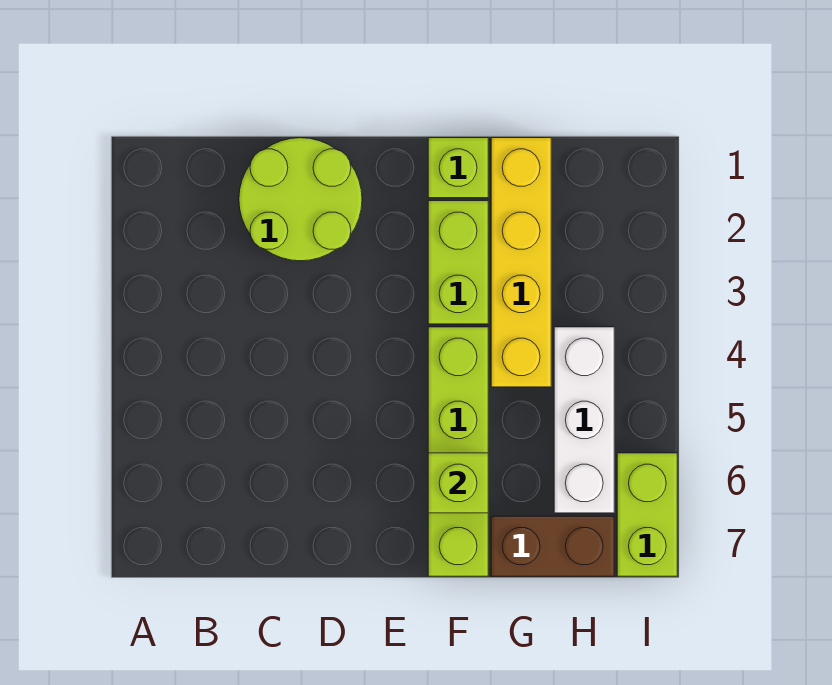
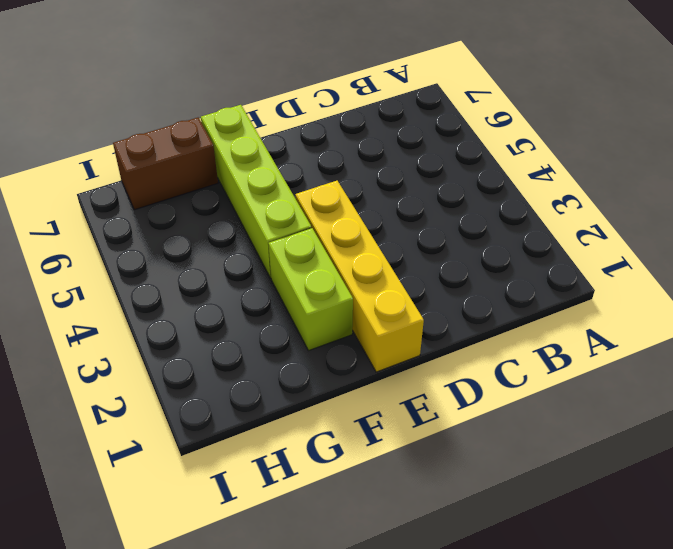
yellow brick E1:E4 level 1 -> yellow brick G1:G4 level 1
none -> lime round brick C1:D2 level 1
none -> lime brick F1 level 1

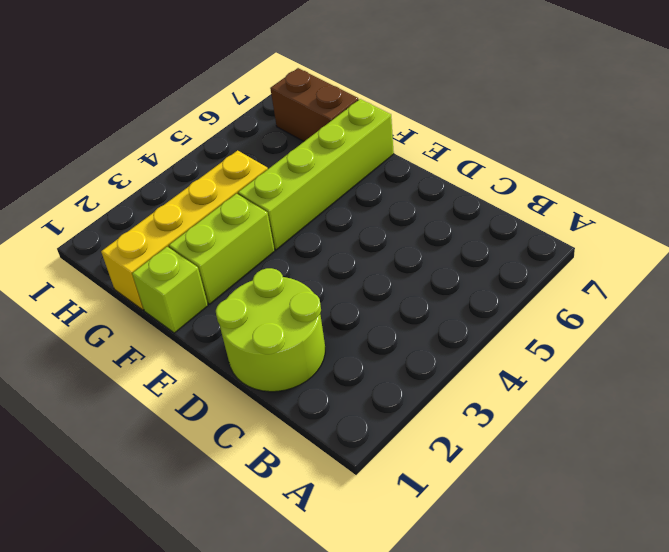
none -> white brick H4:H6 level 1
none -> lime brick I6:I7 level 1

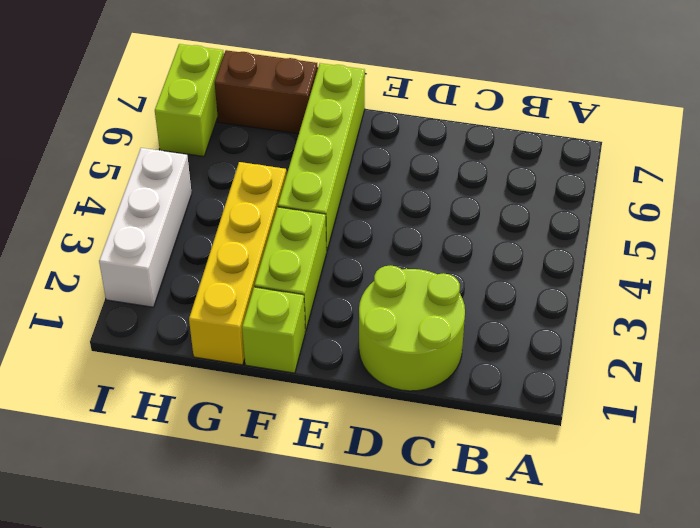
white brick I2:I4 level 1 -> white brick H4:H6 level 1
none -> lime brick F6 level 2

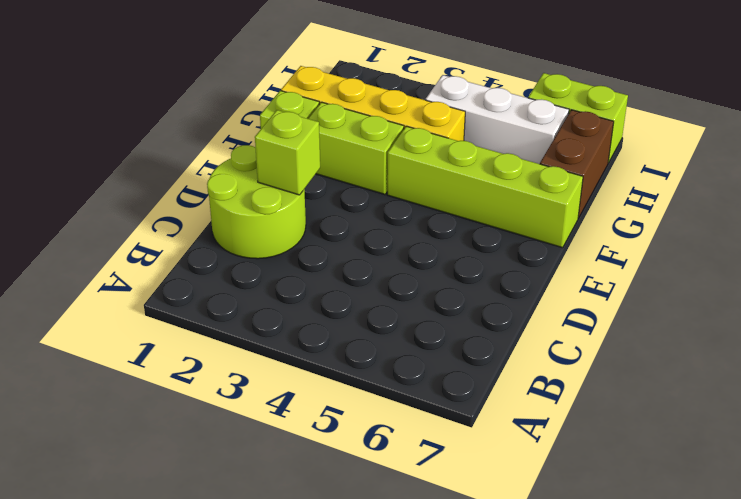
lime brick D2 level 2 -> lime brick F6 level 2

